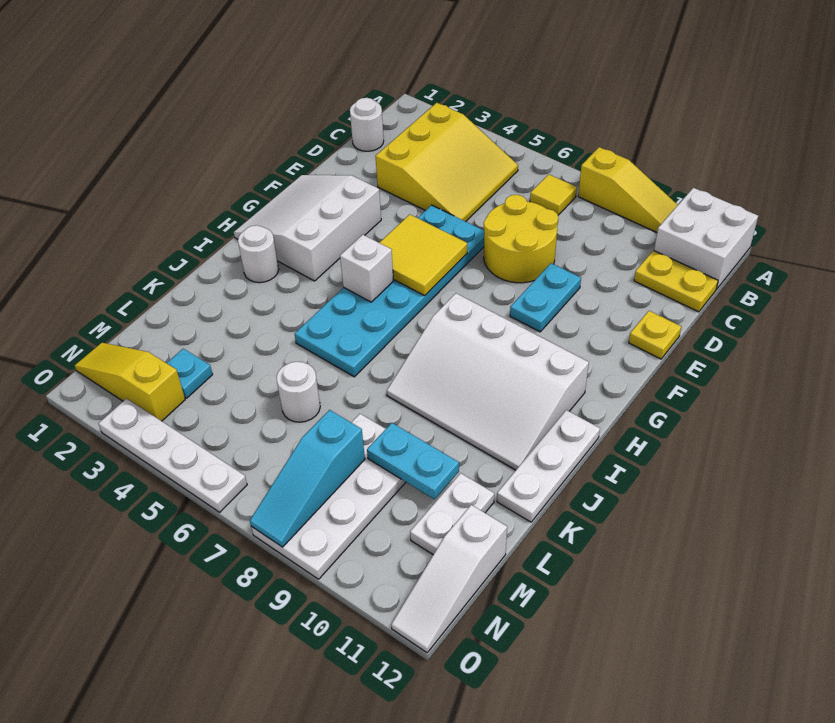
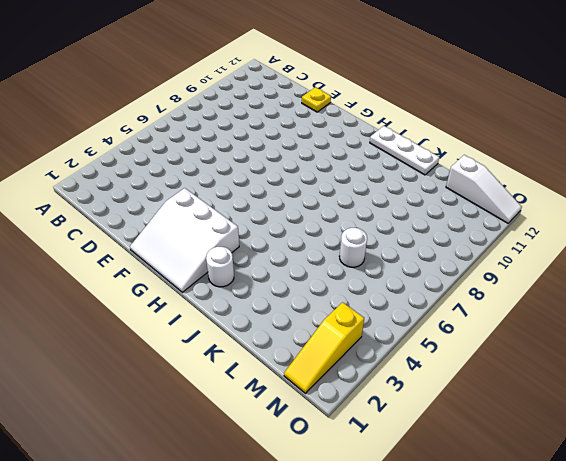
none -> yellow slope A8:A10 level 1 top 8
none -> white brick A11:B12 level 1
none -> yellow slope B3:D5 level 1 top 3

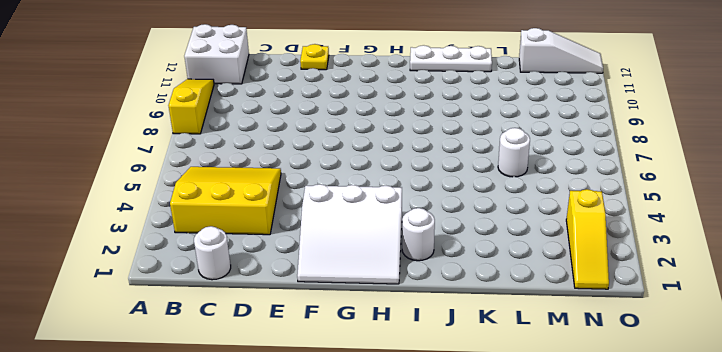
none -> yellow tile B7 level 1
none -> yellow plate C11:C12 level 1
none -> yellow round brick D7:E8 level 1

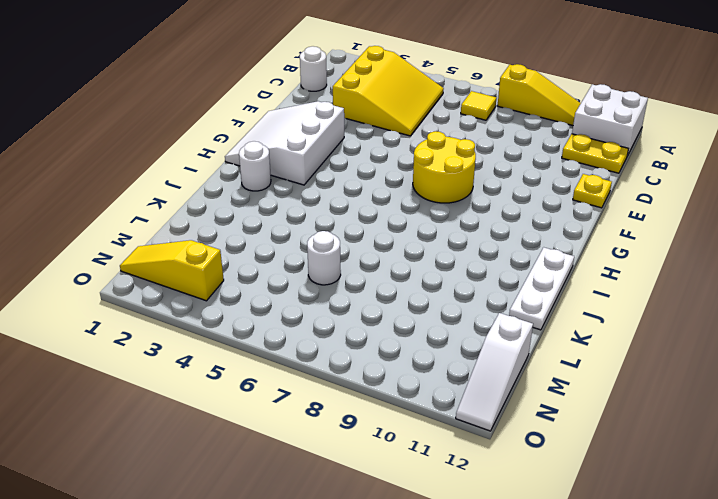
yellow round brick F7:G8 level 1 -> yellow round brick D7:E8 level 1
none -> cyan plate E5:J6 level 1
none -> cyan plate E9:F9 level 1
none -> white slope H8:J11 level 1 top H

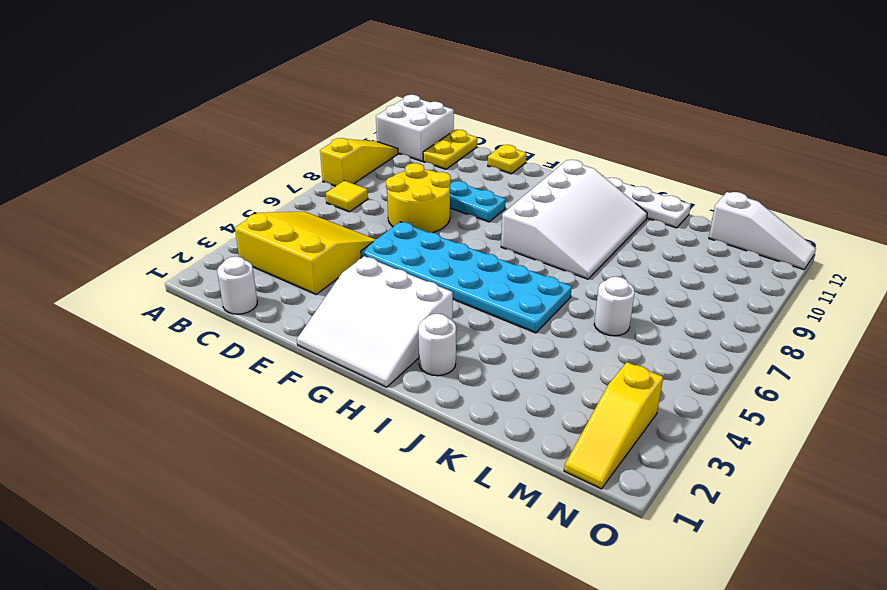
none -> white plate L8:O9 level 1
none -> white plate L11:M11 level 1
none -> cyan plate M3 level 1

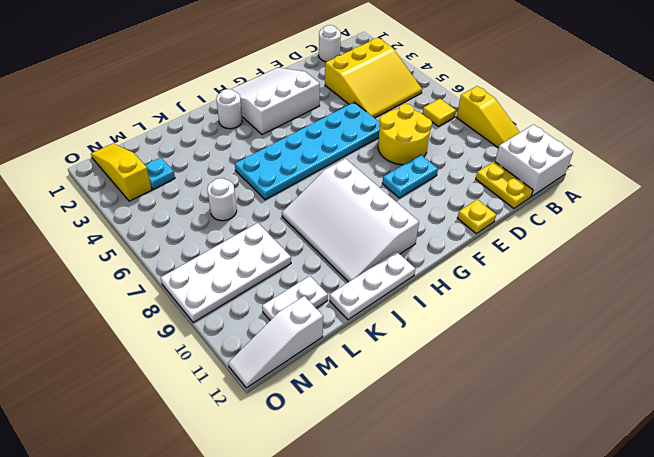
none -> white plate O3:O6 level 1
none -> yellow tile F5:G6 level 2
none -> white brick H5 level 2

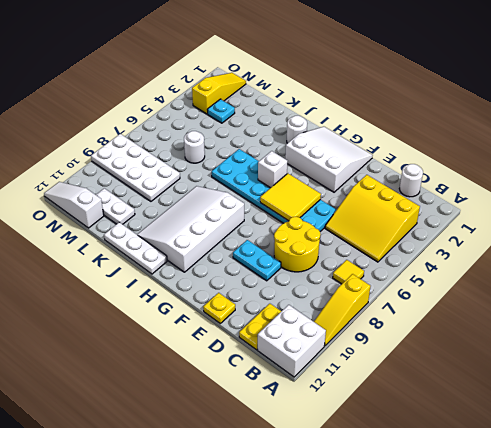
none -> white plate O3:O6 level 1
none -> cyan plate L9:L10 level 2
none -> cyan slope M8:O8 level 2 top M

